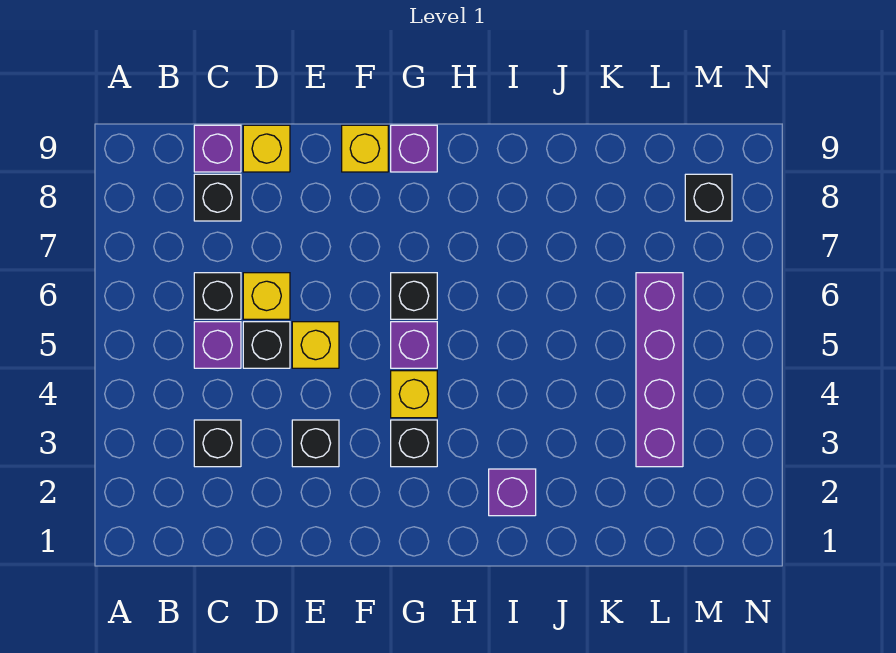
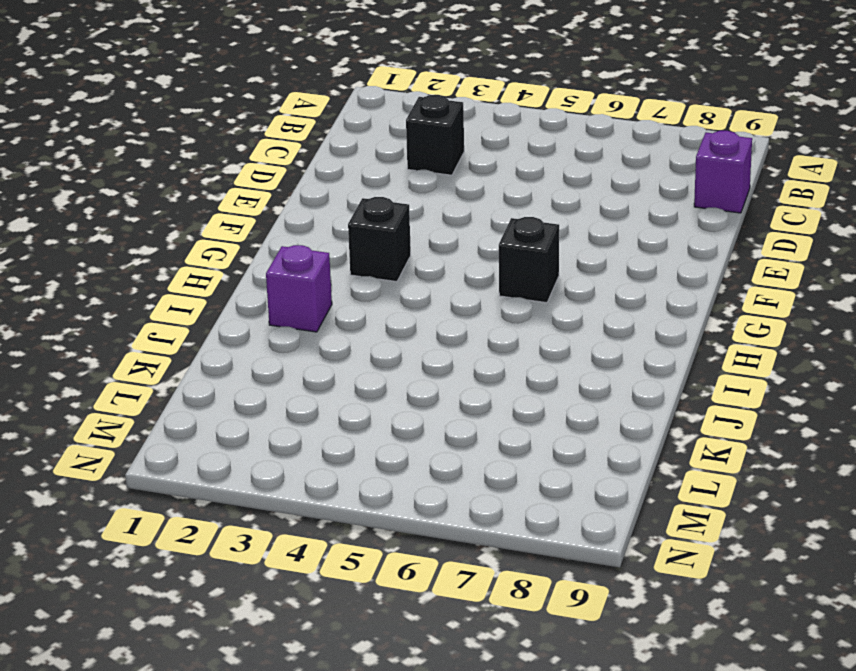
none -> purple brick C5 level 1
none -> black brick C6 level 1
none -> black brick C8 level 1

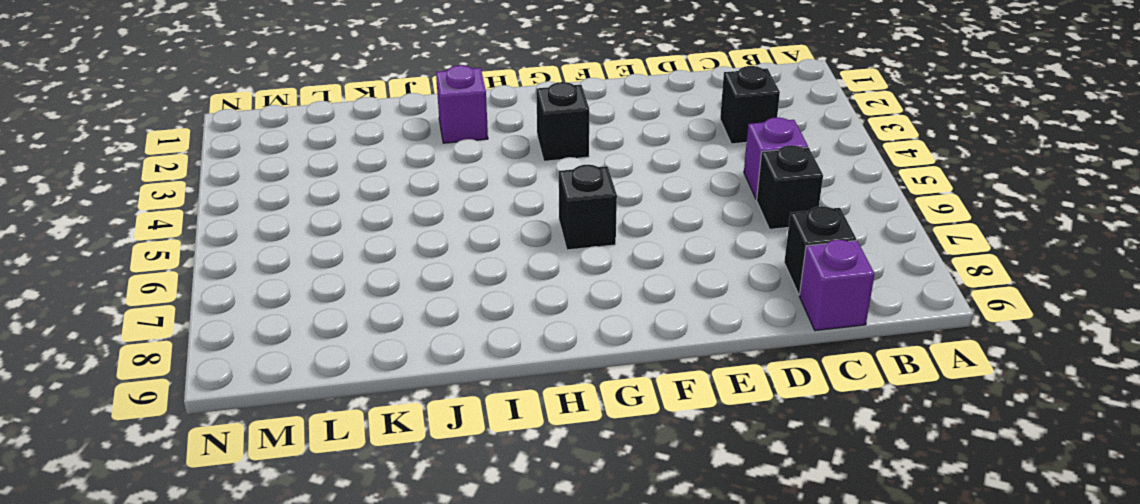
none -> black brick D5 level 1
none -> yellow brick D6 level 1
none -> yellow brick D9 level 1

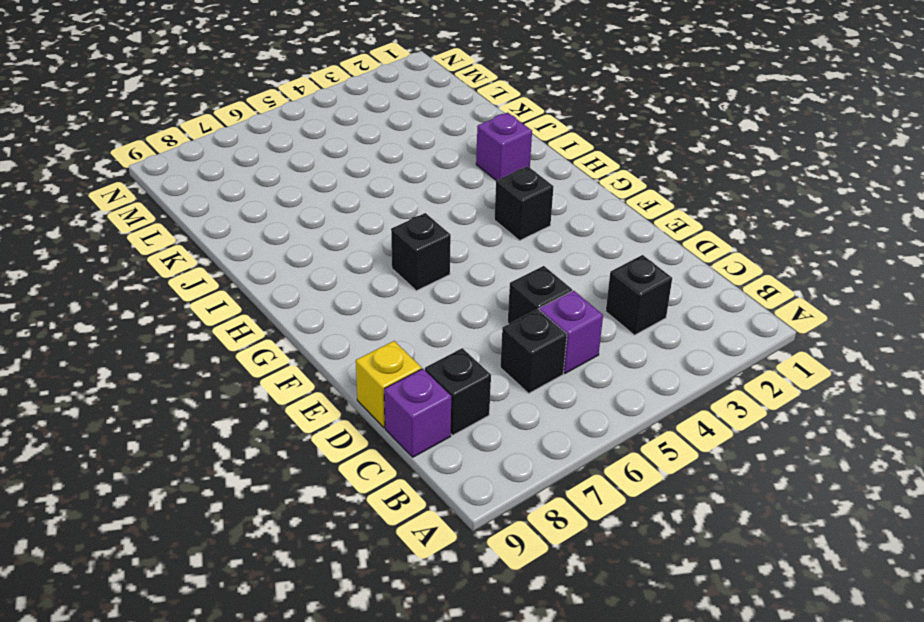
none -> yellow brick D6 level 1
none -> black brick E3 level 1
none -> yellow brick E5 level 1

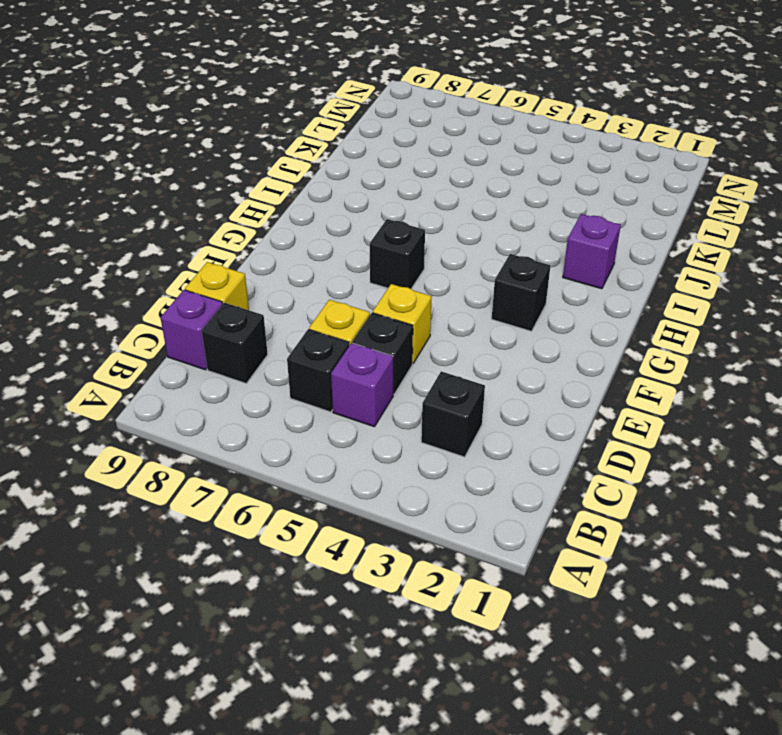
none -> black brick E3 level 1
none -> yellow brick F9 level 1
none -> yellow brick G4 level 1

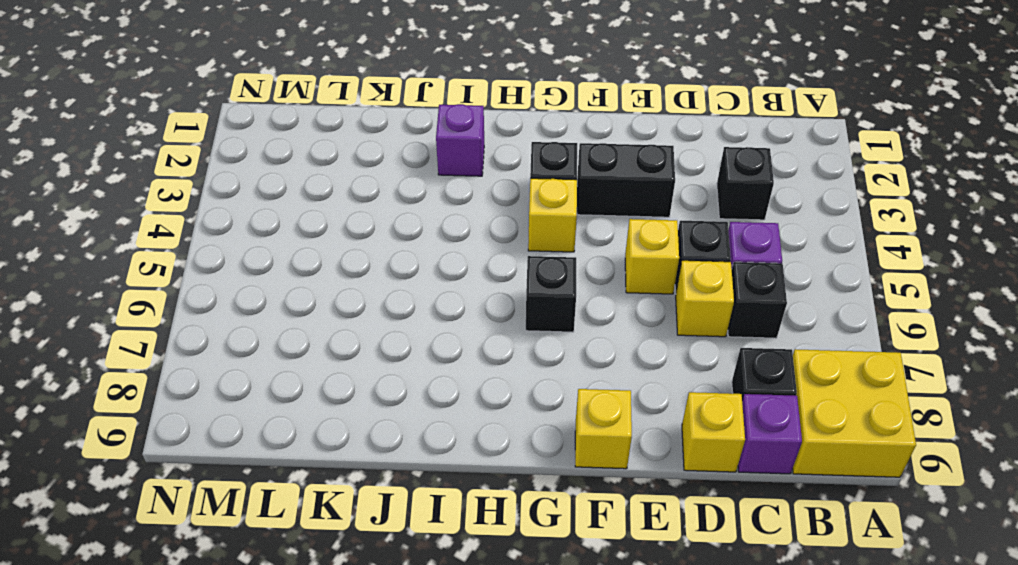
yellow brick A8:B9 level 1 -> none
black brick E3:F3 level 1 -> black brick E3 level 1
none -> purple brick G5 level 1
none -> purple brick G9 level 1
none -> purple brick L3:L6 level 1

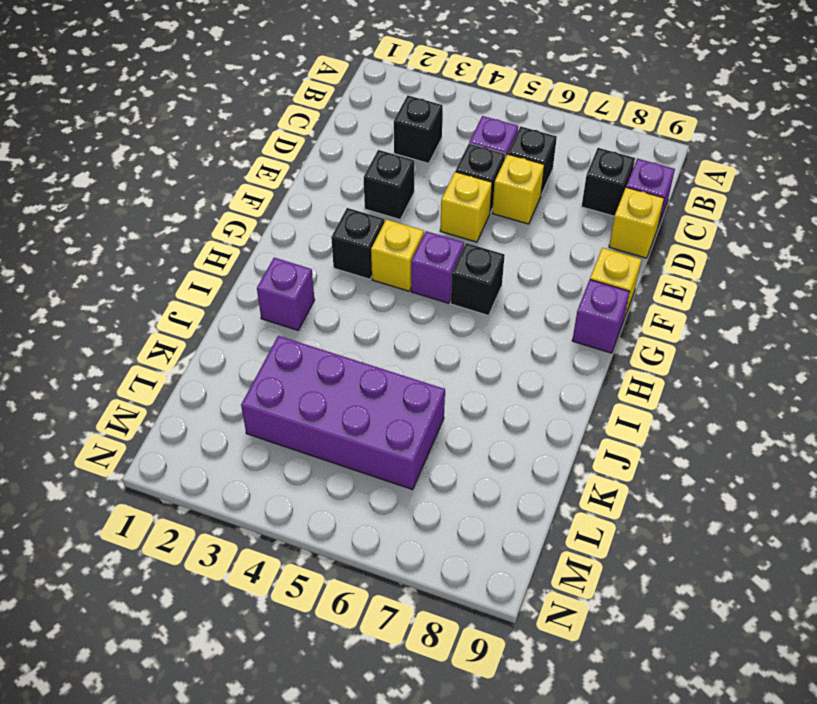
purple brick K3:L6 level 1 -> purple brick L3:L6 level 1
none -> black brick M8 level 1

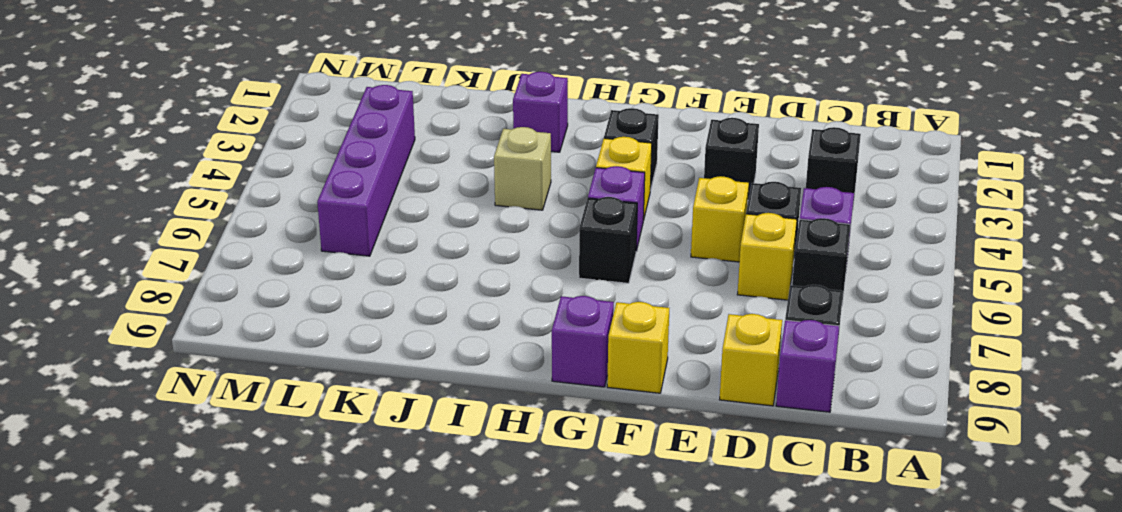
tan brick I4 level 1 -> none
none -> black brick M8 level 1

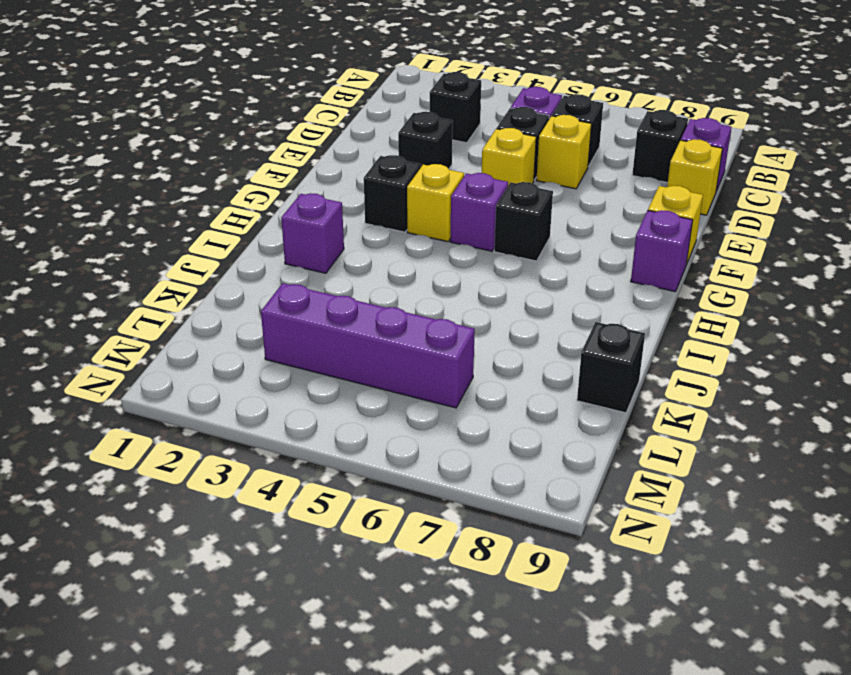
black brick K9 level 1 -> black brick M8 level 1

